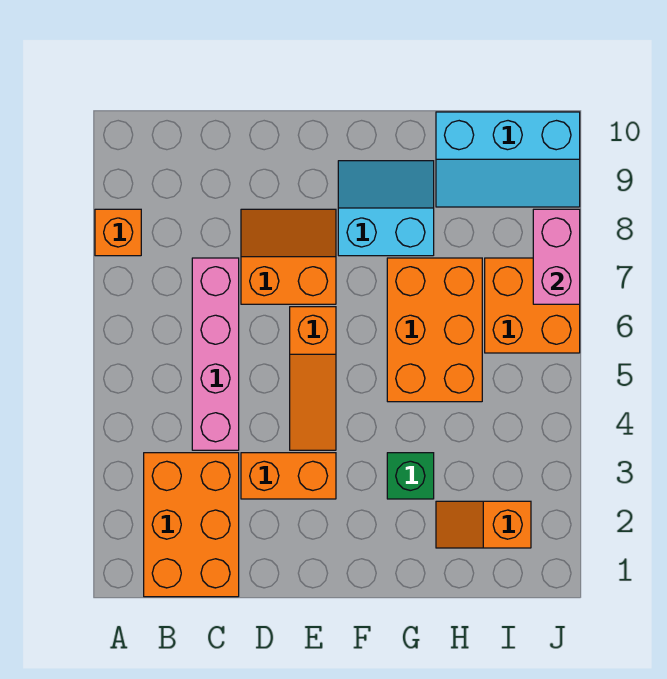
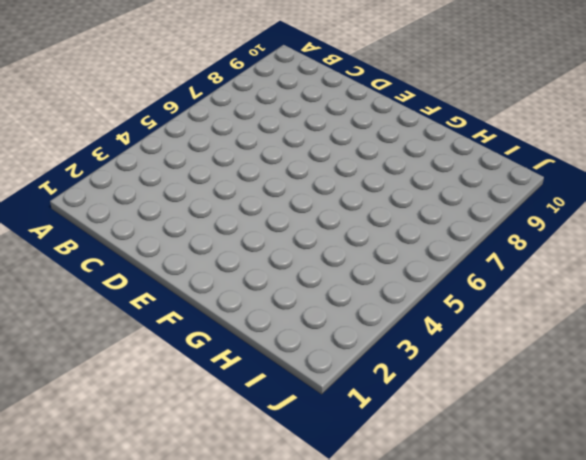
none -> orange brick A8 level 1
none -> orange brick B1:C3 level 1
none -> pink brick C4:C7 level 1

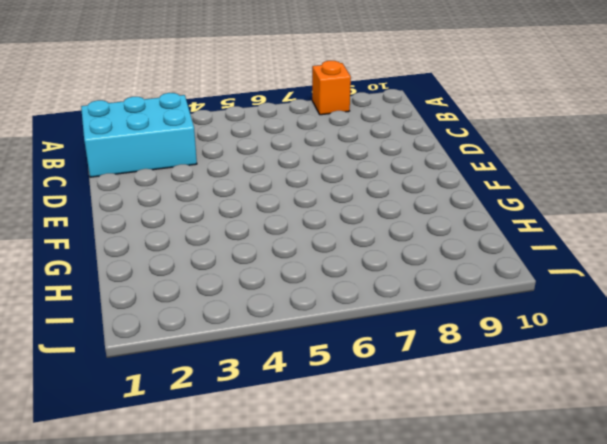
cyan brick B1:C3 level 1 -> orange brick B1:C3 level 1
none -> pink brick C4:C7 level 1
none -> orange brick D3:E3 level 1
none -> orange slope D7:E8 level 1 top 7

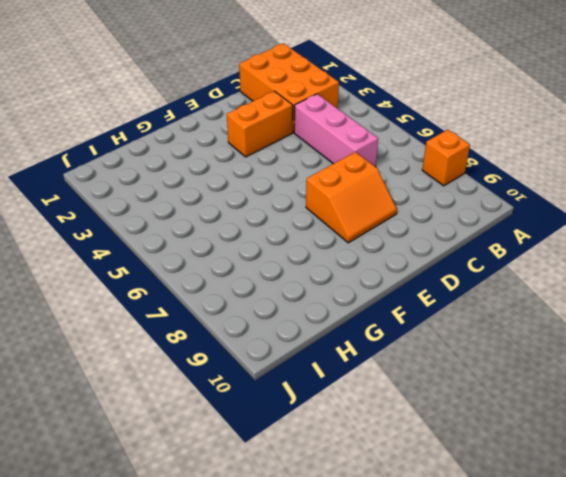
pink brick C4:C6 level 1 -> pink brick C4:C7 level 1
none -> orange slope E4:E6 level 1 top 6
none -> cyan slope F8:G9 level 1 top 8
none -> green brick G3 level 1

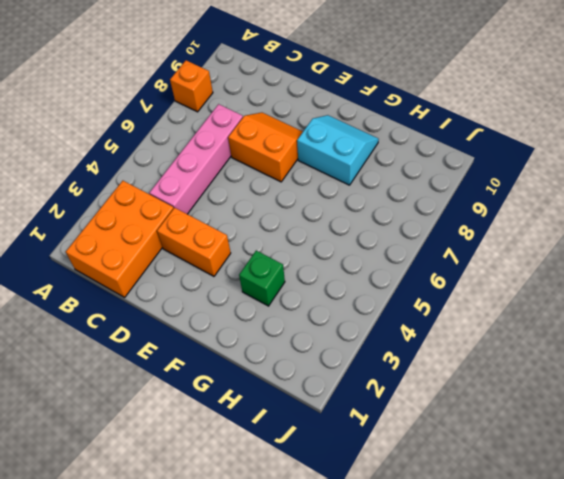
none -> orange slope E4:E6 level 1 top 6
none -> orange brick G5:H7 level 1
none -> orange slope H2:I2 level 1 top I

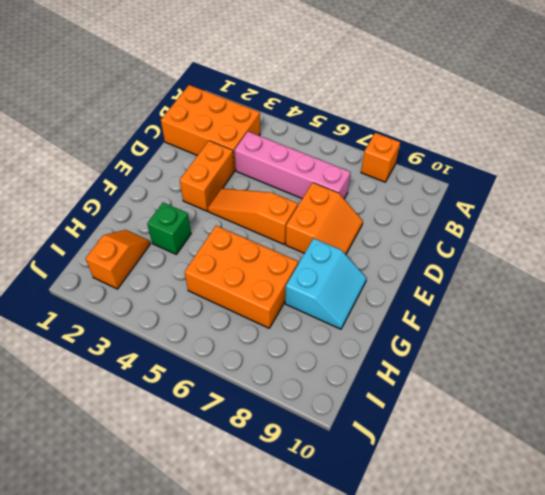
none -> cyan slope H9:J10 level 1 top 10
none -> orange brick I6:J7 level 1
none -> pink brick J7:J8 level 2

